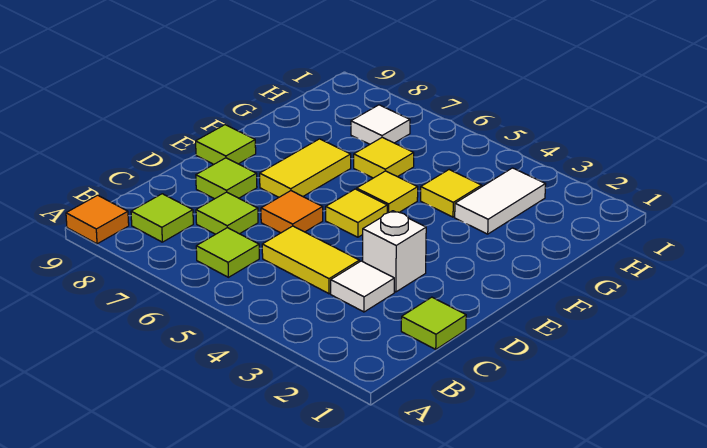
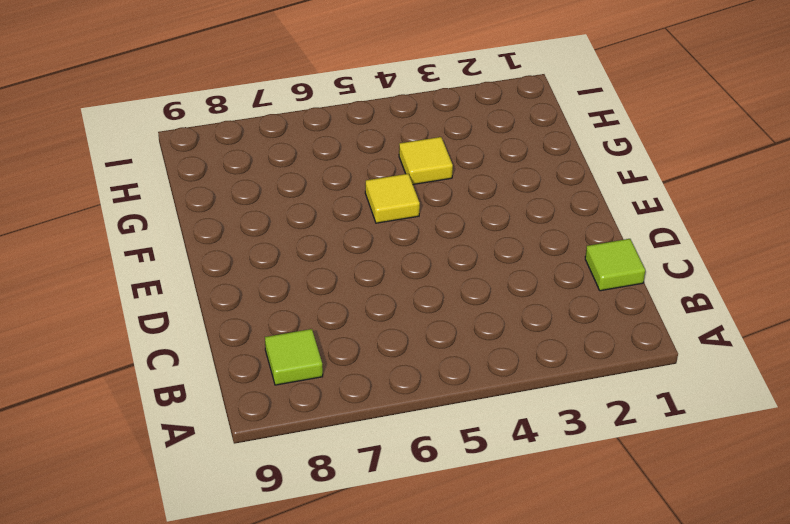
none -> orange tile A9 level 1
none -> lime tile B6 level 1
none -> white tile C3 level 1

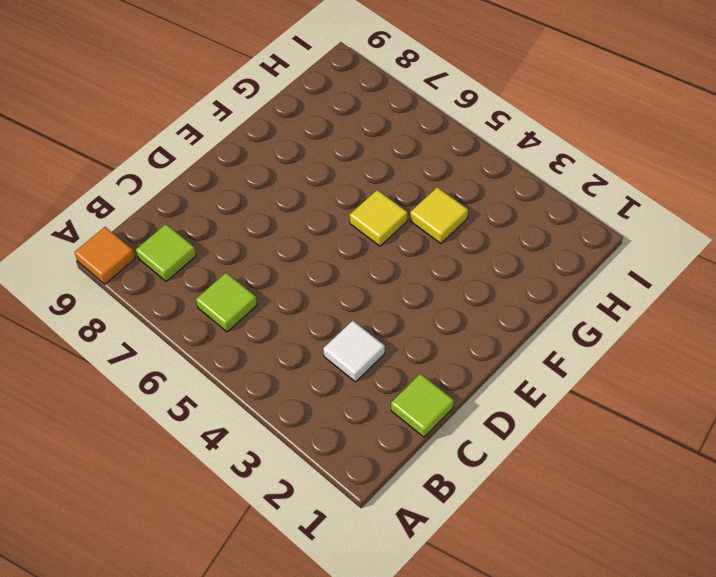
none -> yellow tile C4:C5 level 1
none -> lime tile C7 level 1
none -> white brick D3 level 1

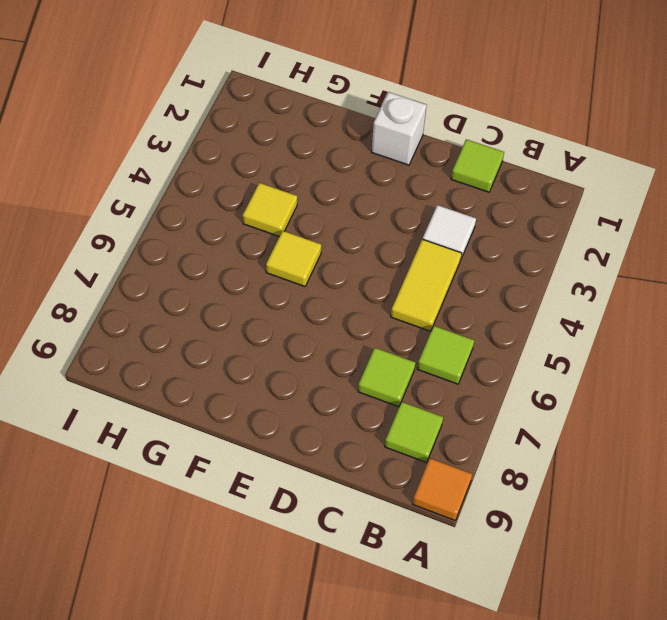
white brick E1 level 1 -> white brick D3 level 1
none -> orange tile D6 level 1
none -> lime tile D8 level 1
none -> yellow tile E5 level 1

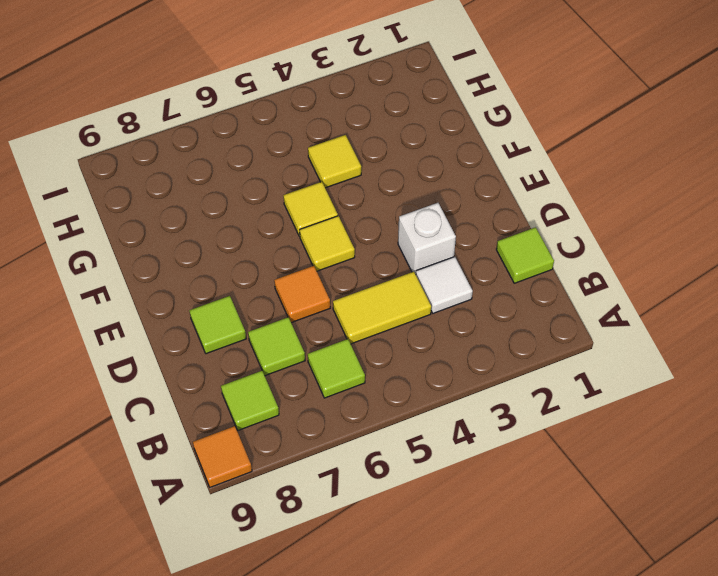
none -> yellow tile E7:F7 level 1
none -> lime tile E9 level 1
none -> white tile G3:H3 level 1

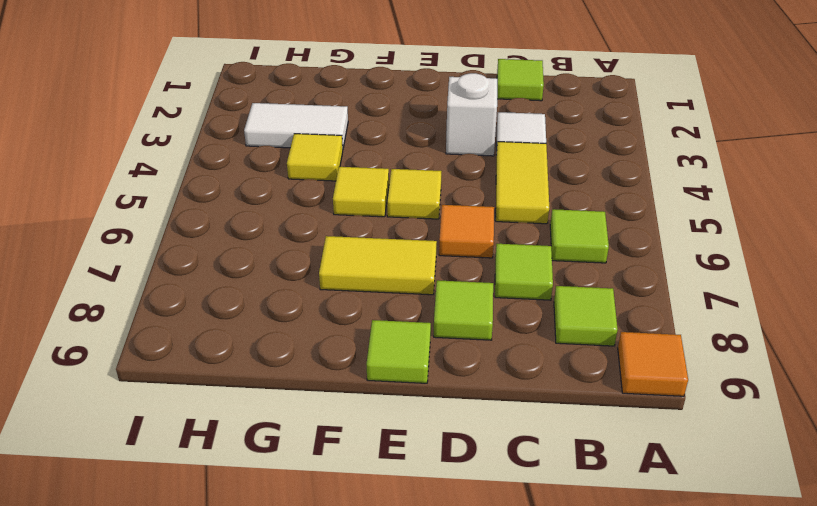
none -> yellow tile G6 level 1
none -> white tile H7 level 1

